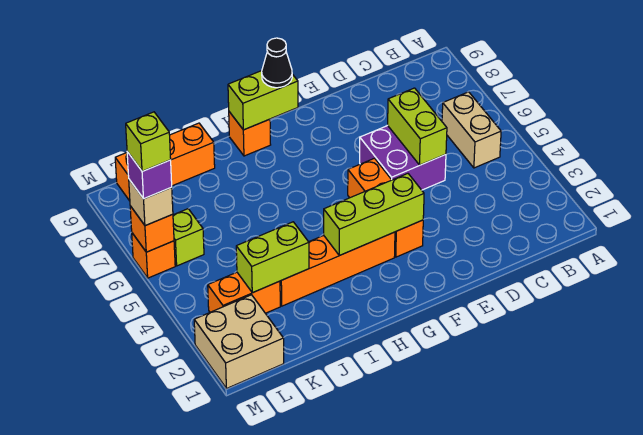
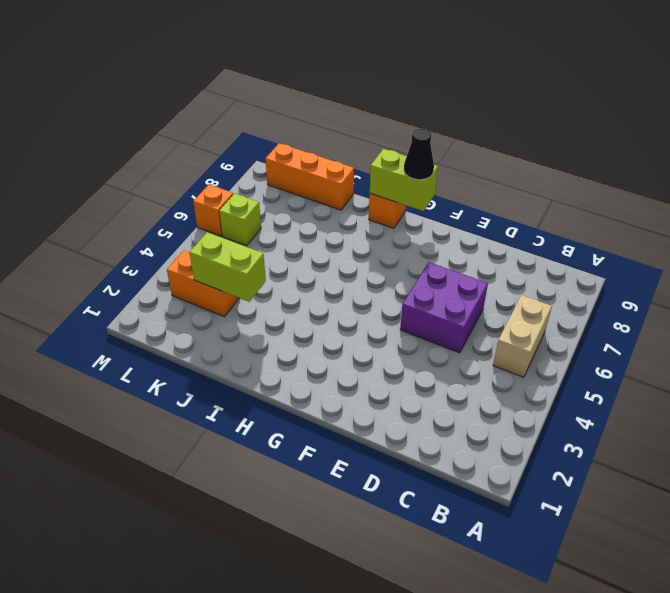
none -> orange brick F3:F5 level 1
none -> orange brick G3:J3 level 1
none -> tan brick L1:M2 level 1

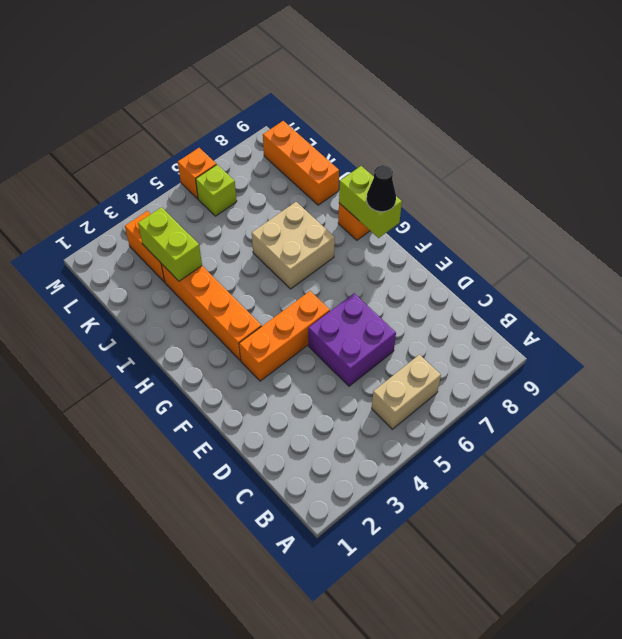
tan brick H6:I7 level 1 -> tan brick L1:M2 level 1
none -> lime brick D5:D6 level 2
none -> lime brick F3:H3 level 2
none -> orange brick M6 level 2

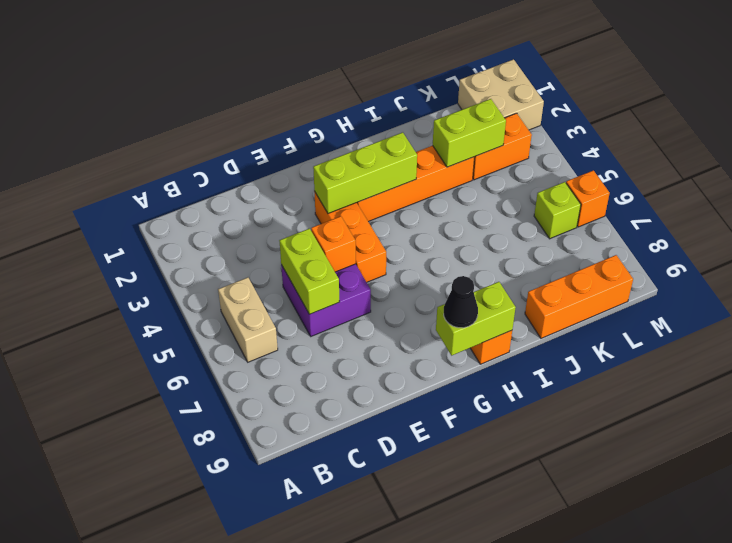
orange brick E5 level 2 -> orange brick M6 level 2
none -> tan brick M6 level 3
none -> purple brick M6 level 4
none -> lime brick M6 level 5

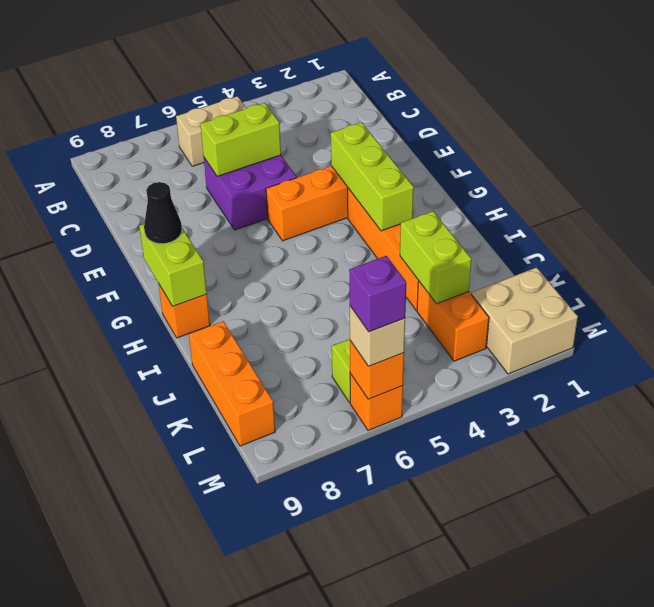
none -> lime brick M6 level 5

